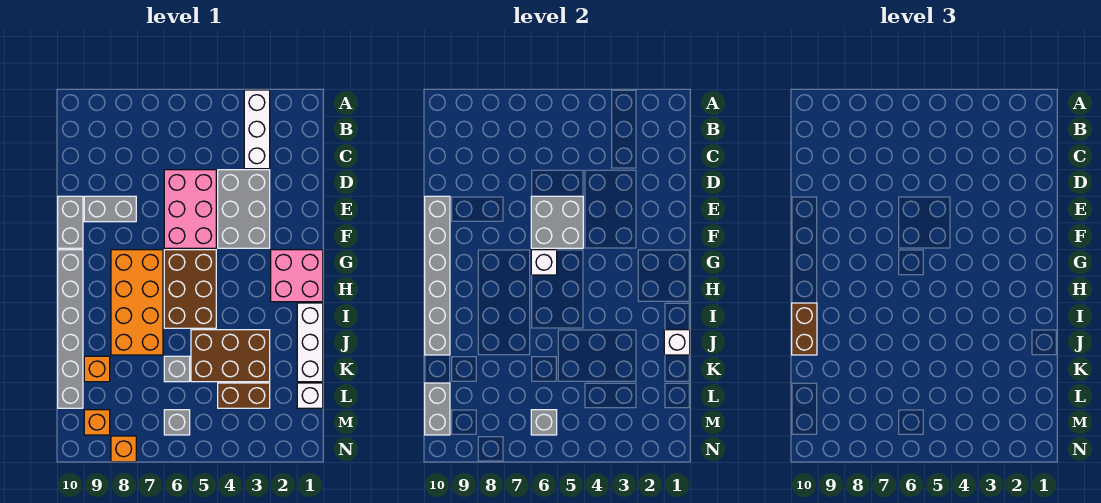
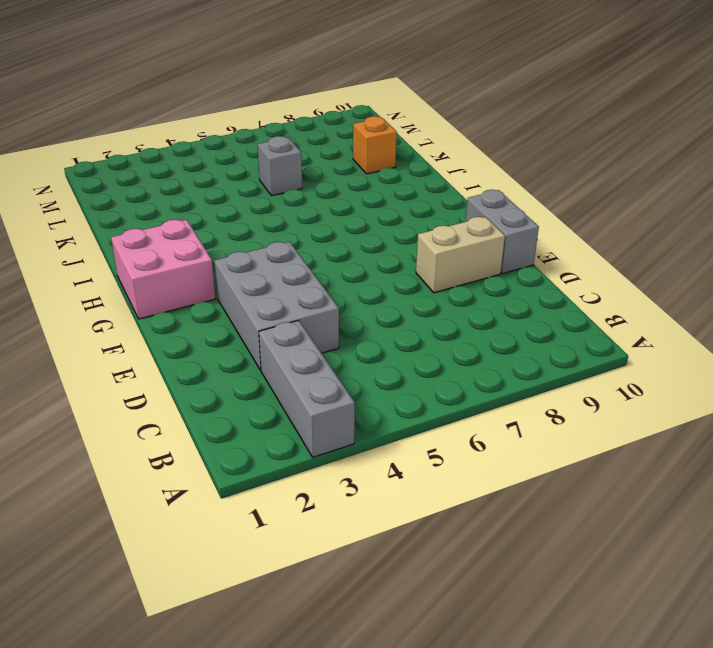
grey brick A3:C3 level 1 -> white brick A3:C3 level 1
tan brick E8:E9 level 1 -> grey brick E8:E9 level 1
none -> pink brick D5:F6 level 1
none -> brown brick G5:I6 level 1
none -> orange brick G7:J8 level 1

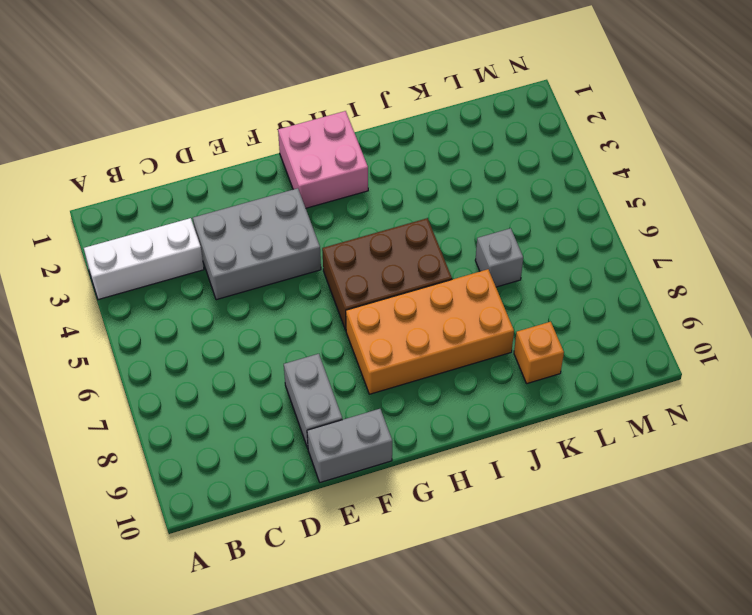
none -> pink brick D5:F6 level 1
none -> grey brick G10:L10 level 1
none -> white brick I1:K1 level 1

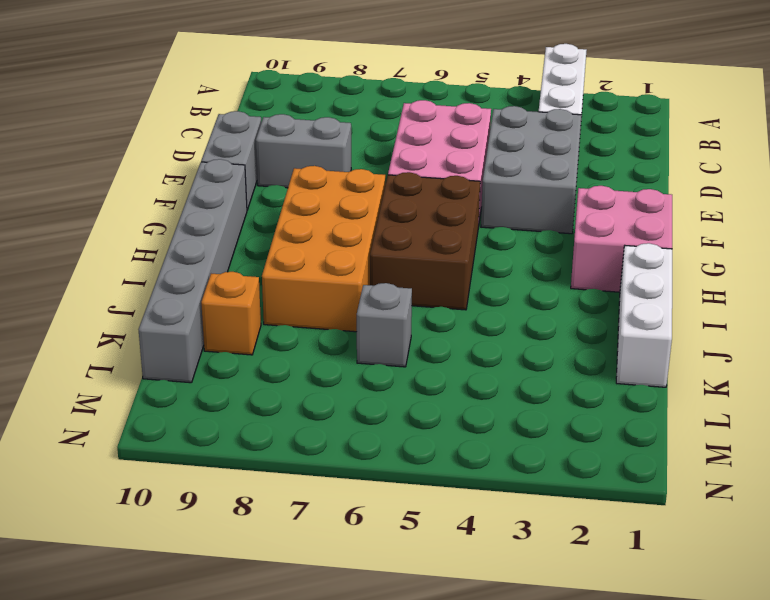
none -> brown brick J3:K5 level 1
none -> white brick L1 level 1
none -> brown brick L3:L4 level 1

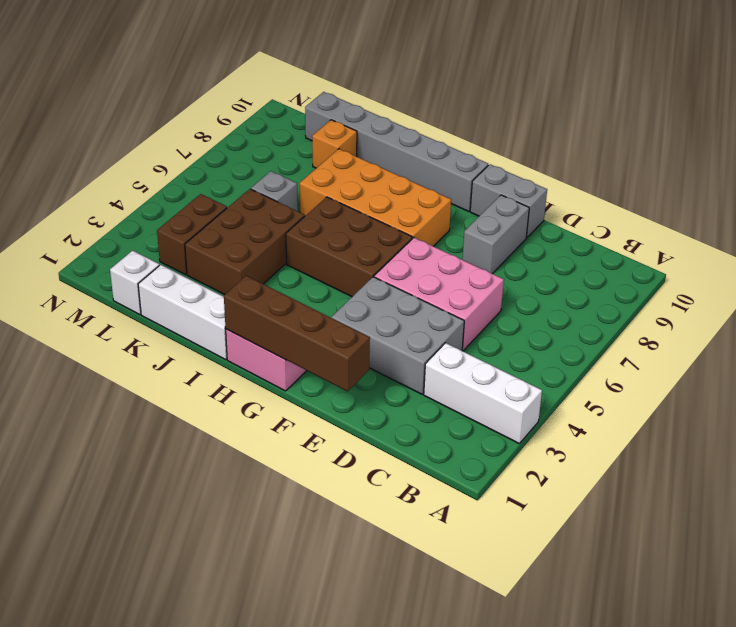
brown brick E1:H1 level 2 -> none
none -> grey brick M6 level 1
none -> orange brick M9 level 1
none -> orange brick N8 level 1

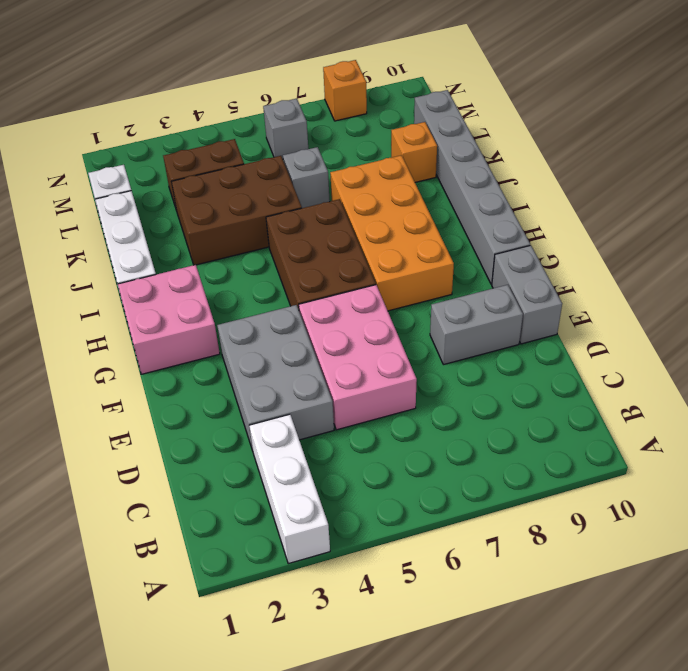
none -> orange brick M9 level 1
none -> grey brick E5:F6 level 2
none -> grey brick E10:J10 level 2

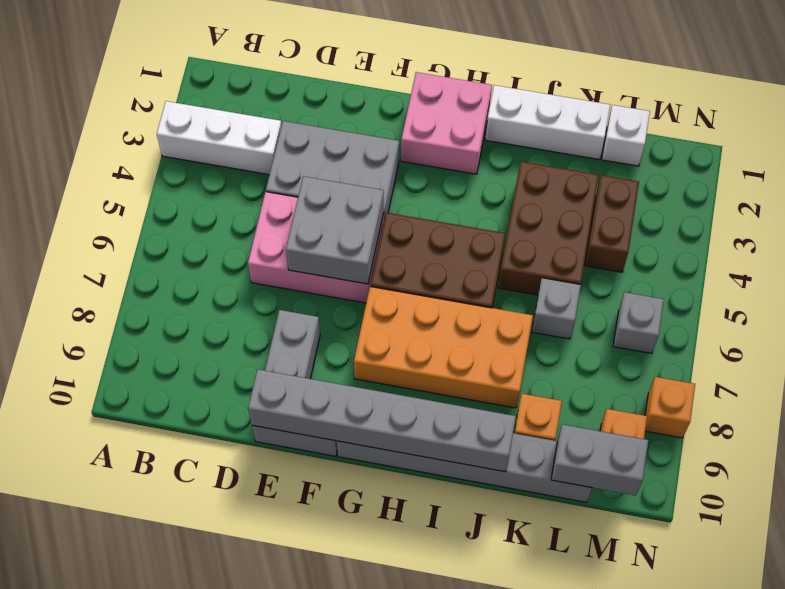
none -> white brick G6 level 2
none -> white brick J1 level 2
none -> grey brick M6 level 2

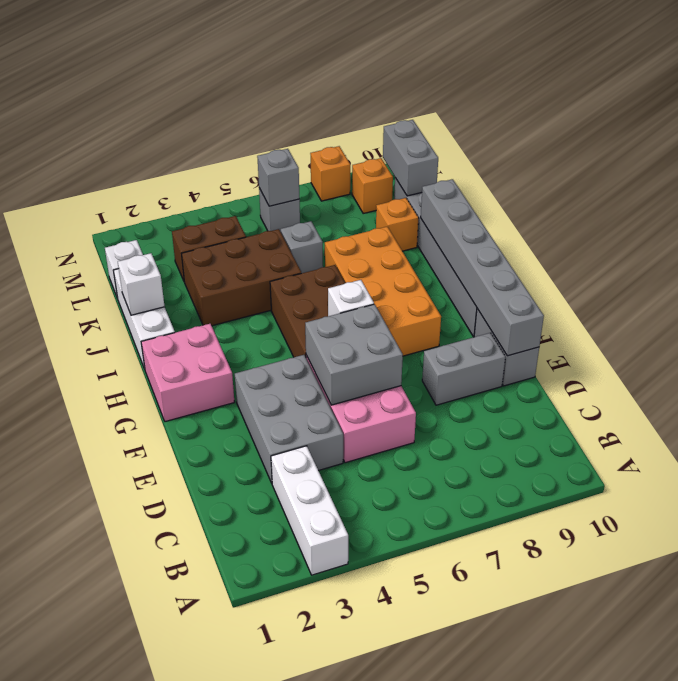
none -> brown brick I10:J10 level 3

